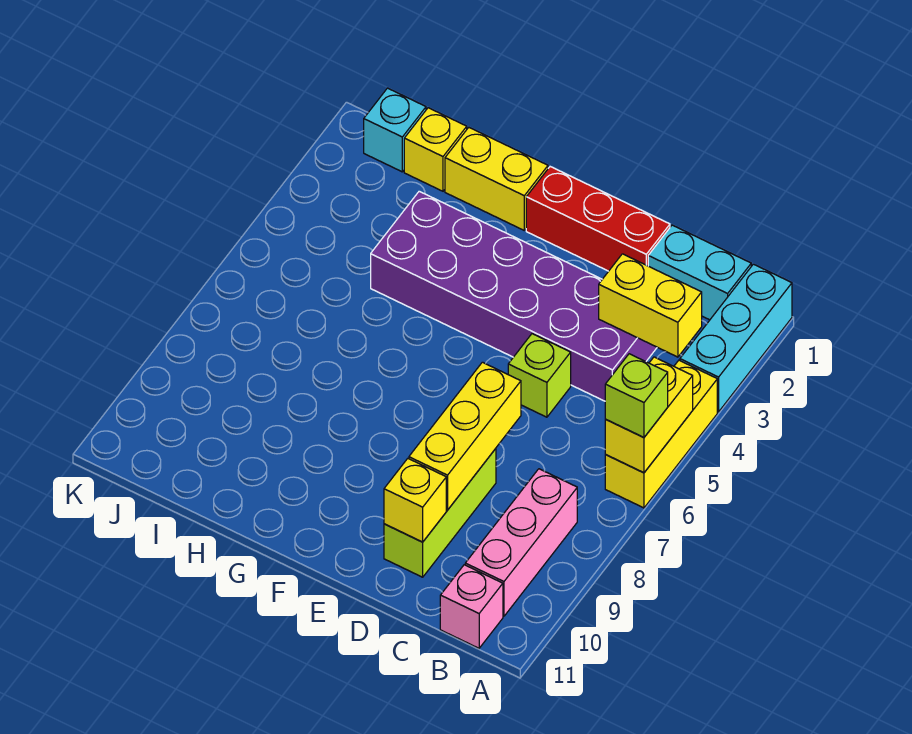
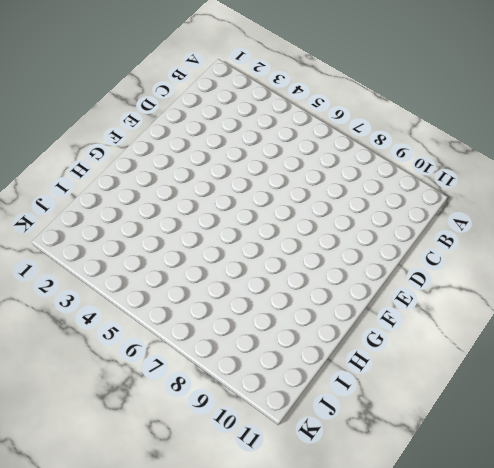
none -> cyan brick A1:A3 level 1
none -> yellow brick A4:A6 level 1
none -> cyan brick B1:C1 level 1

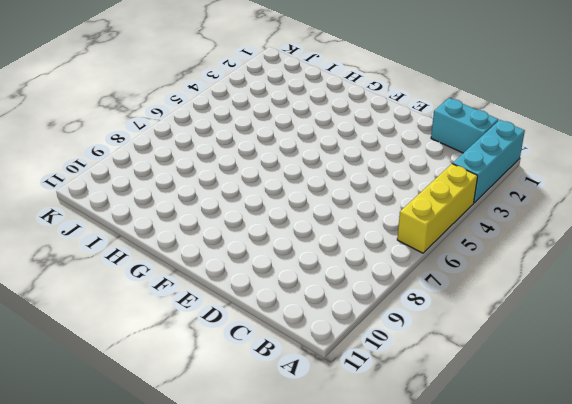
none -> pink brick B8:B10 level 1
none -> pink brick B11 level 1
none -> purple brick C3:H4 level 1

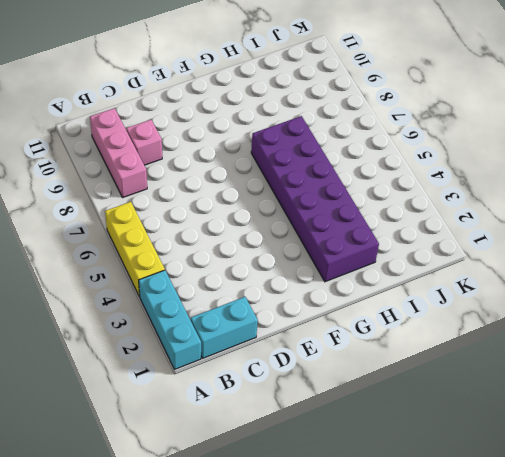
pink brick C9 level 1 -> pink brick B11 level 1
purple brick G2:H7 level 1 -> purple brick C3:H4 level 1
none -> red brick D1:F1 level 1
none -> lime brick D5 level 1
none -> lime brick D8:D10 level 1

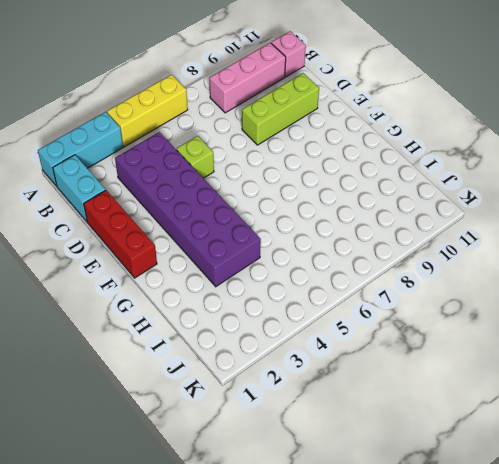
none -> yellow brick G1:H1 level 1
none -> yellow brick I1 level 1
none -> cyan brick J1 level 1

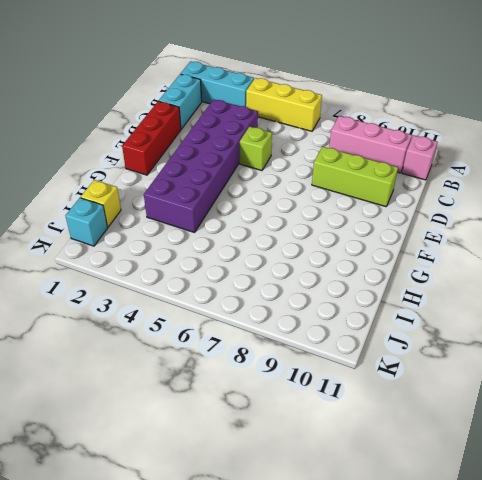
none -> yellow brick G1:H1 level 1
none -> yellow brick A5:A6 level 2
none -> yellow brick B3:C3 level 2

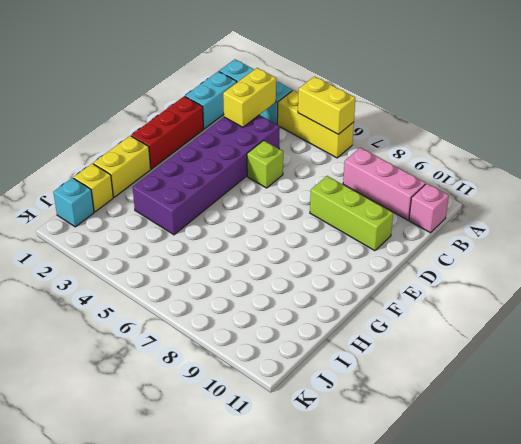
none -> yellow brick D7:D9 level 2
none -> yellow brick D10 level 2
none -> lime brick A6 level 3

